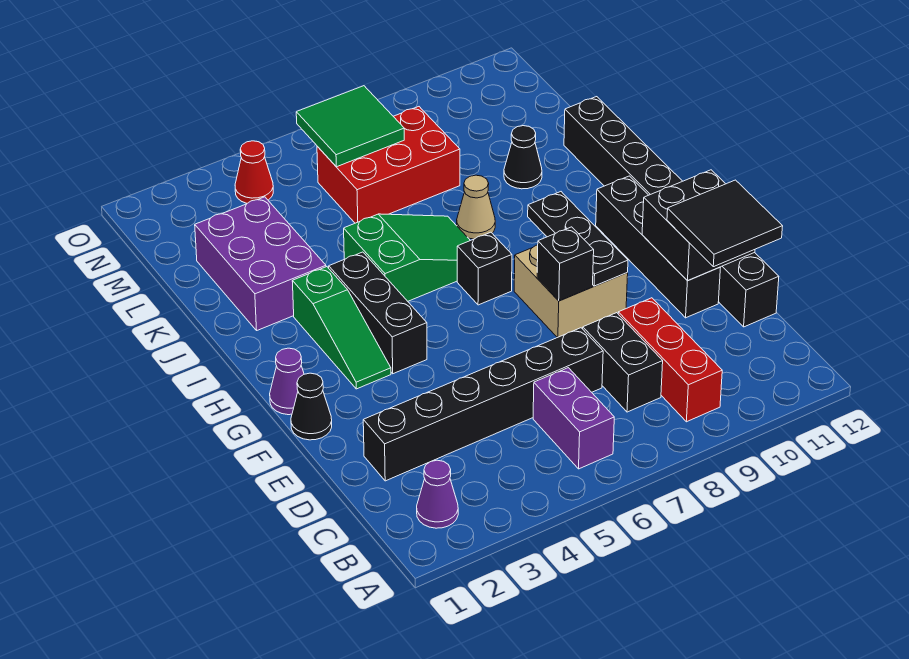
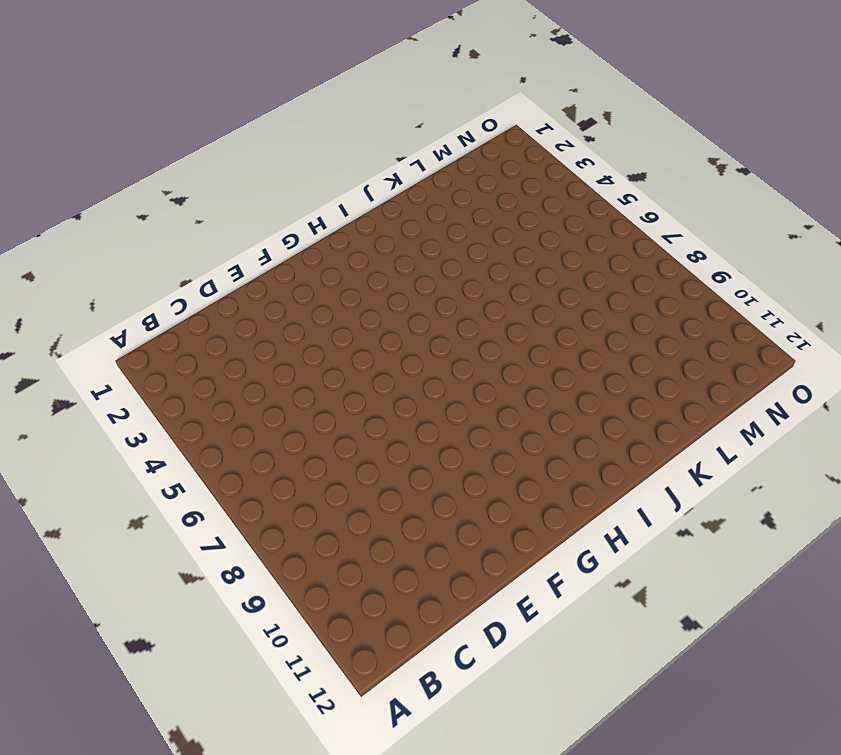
none -> purple cone B2 level 1
none -> purple brick B6:C6 level 1
none -> red brick B9:D9 level 1

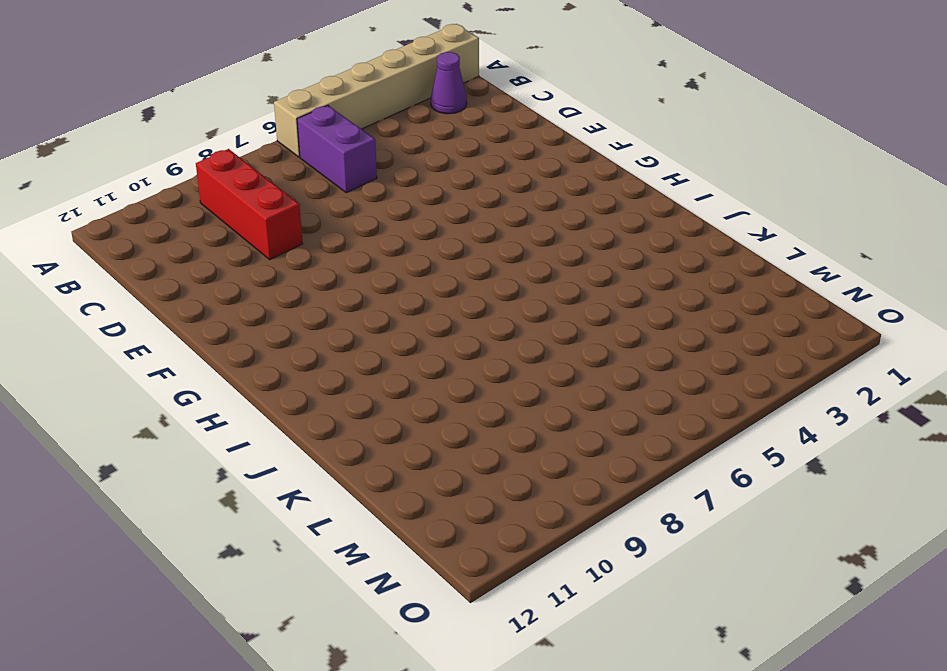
tan brick A1:A6 level 1 -> none
none -> black brick C8:D8 level 1
none -> black brick D2:D7 level 1
none -> black brick D12:K12 level 1

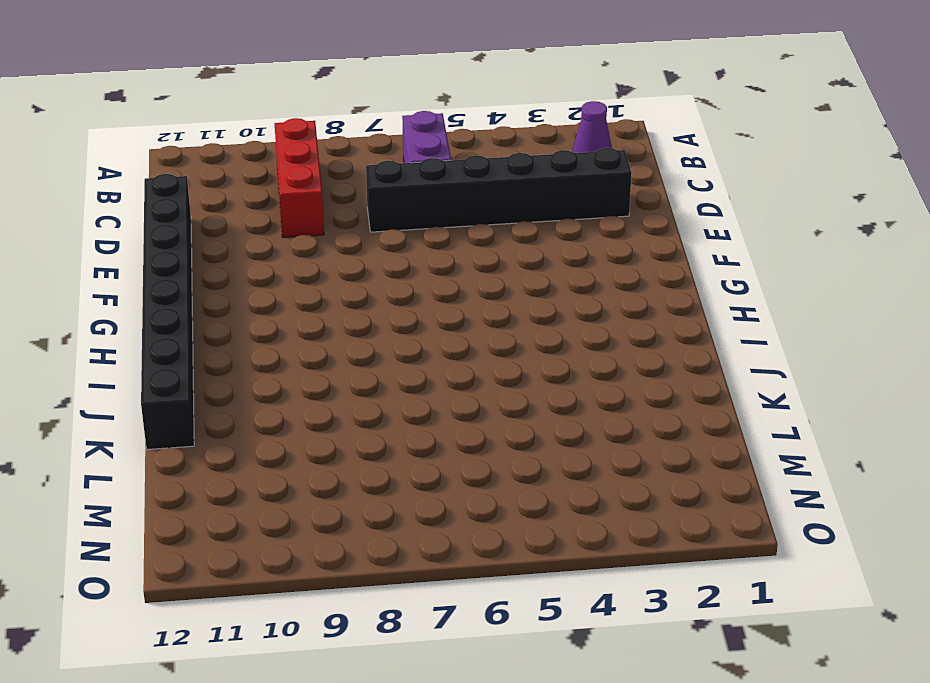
none -> black brick C8:D8 level 1
none -> black brick E11:H11 level 1
none -> black cone F1 level 1

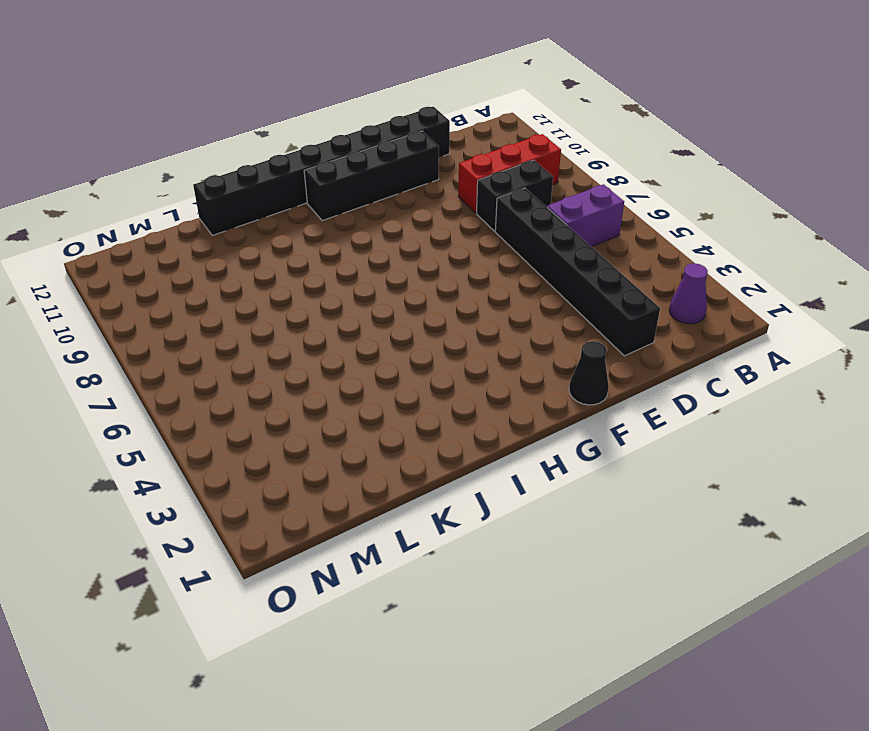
none -> tan brick F8:G9 level 1
none -> purple cone G1 level 1
none -> green slope G3:I3 level 1 top I

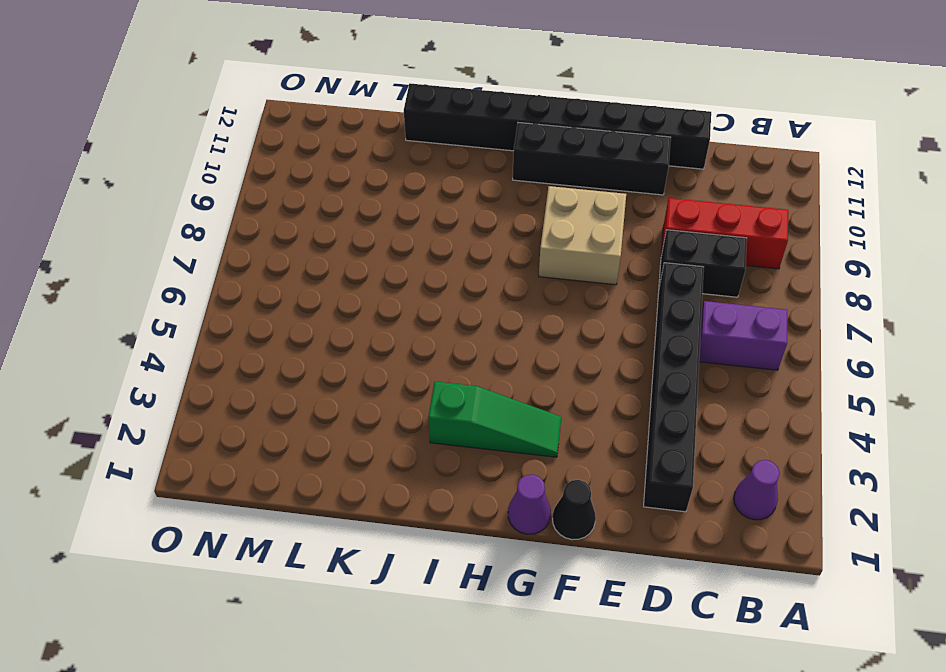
none -> black brick G4:I4 level 1
none -> black brick H7 level 1
none -> green slope I5:J7 level 1 top 5

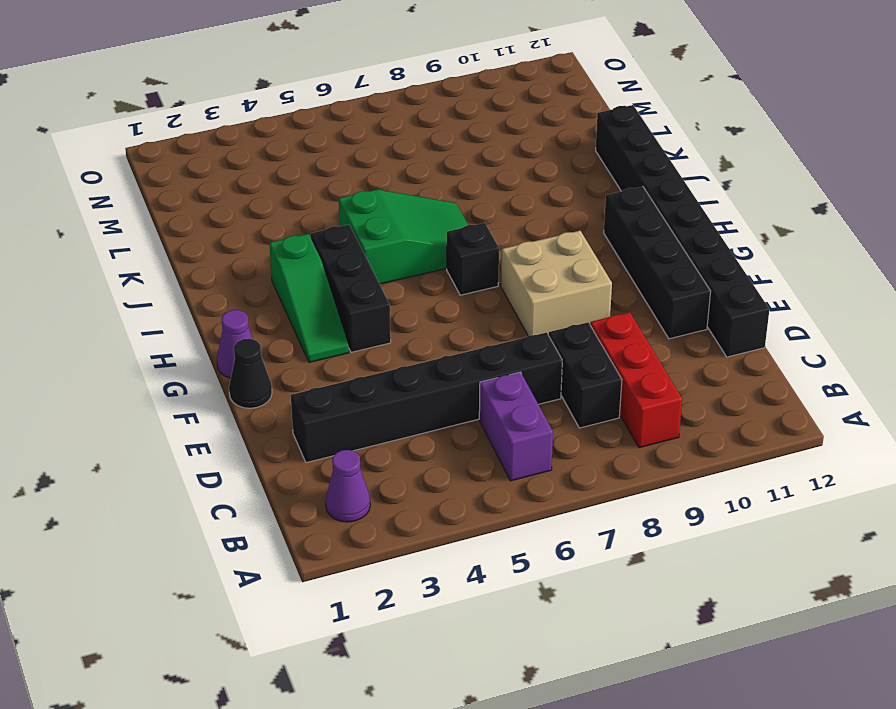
none -> purple brick J2:L3 level 1
none -> tan cone J8 level 1
none -> black cone K10 level 1

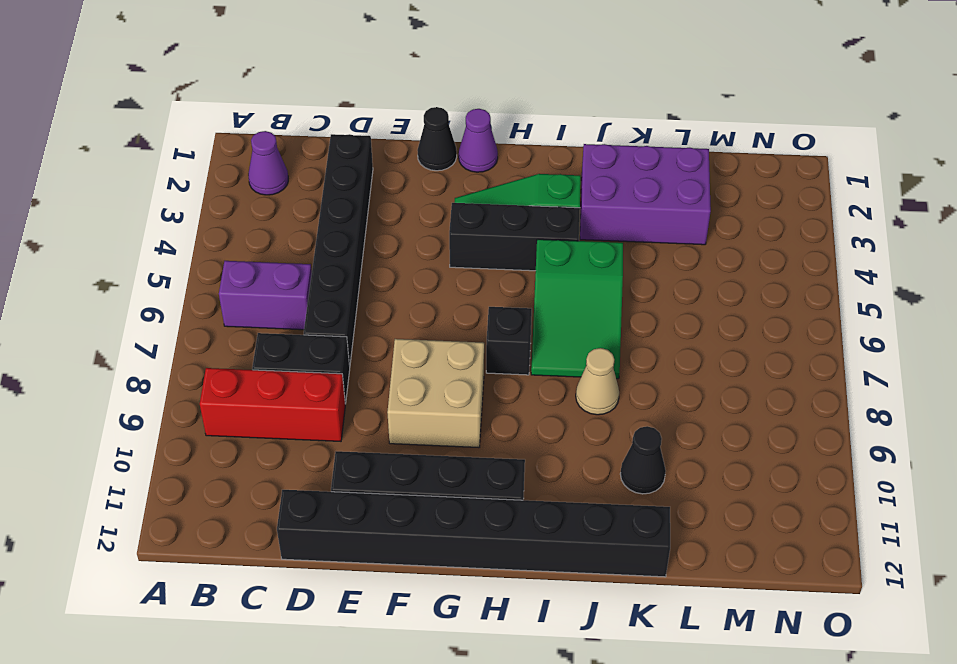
none -> red brick L6:M8 level 1
none -> red cone N4 level 1
none -> black brick E11:F12 level 2

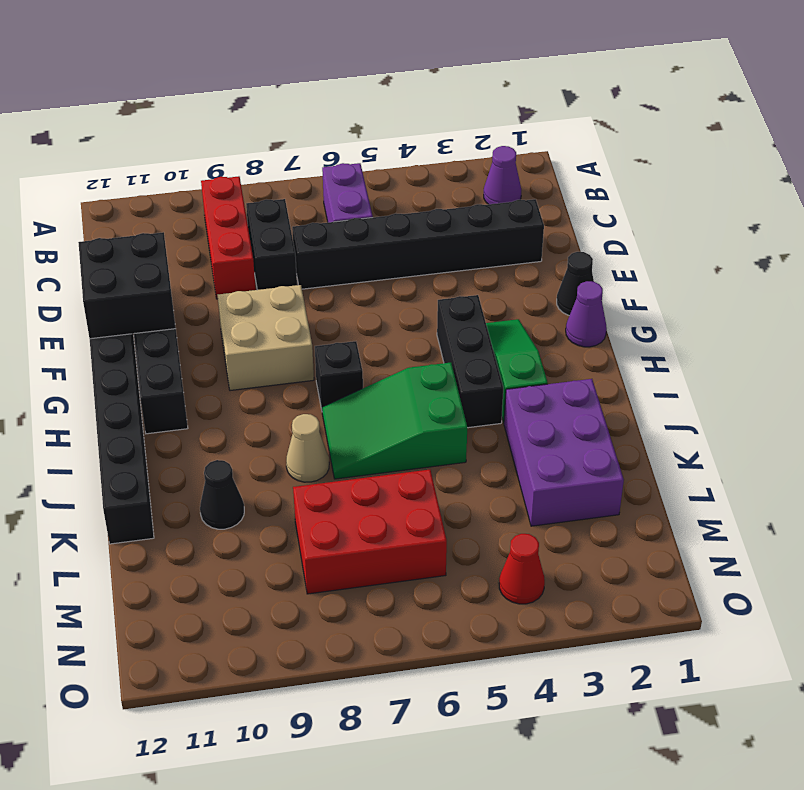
none -> black brick F8 level 2
none -> black plate F9:H9 level 2
none -> green tile M6:N7 level 2

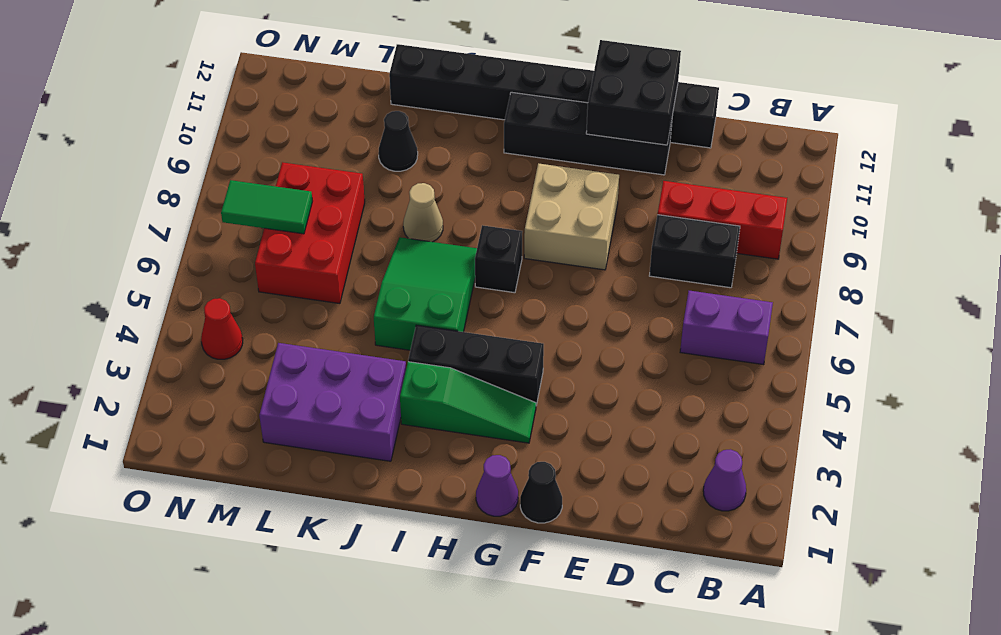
green tile M7:N7 level 2 -> green tile M6:N7 level 2
none -> black brick D2:D7 level 1
none -> black brick F8 level 2
none -> black plate F9:H9 level 2

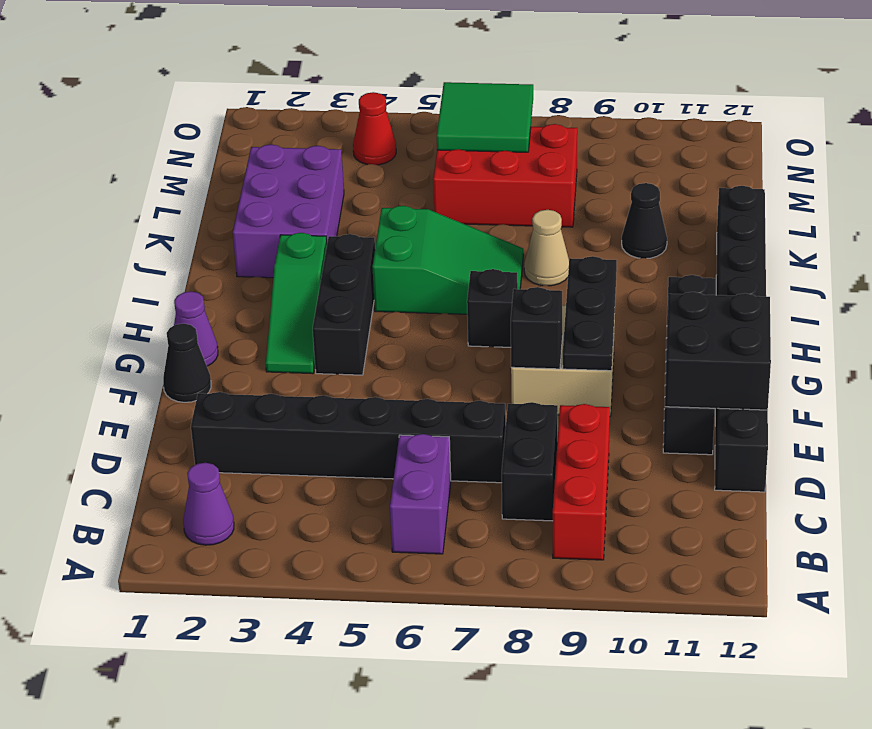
none -> black tile D11:E12 level 3

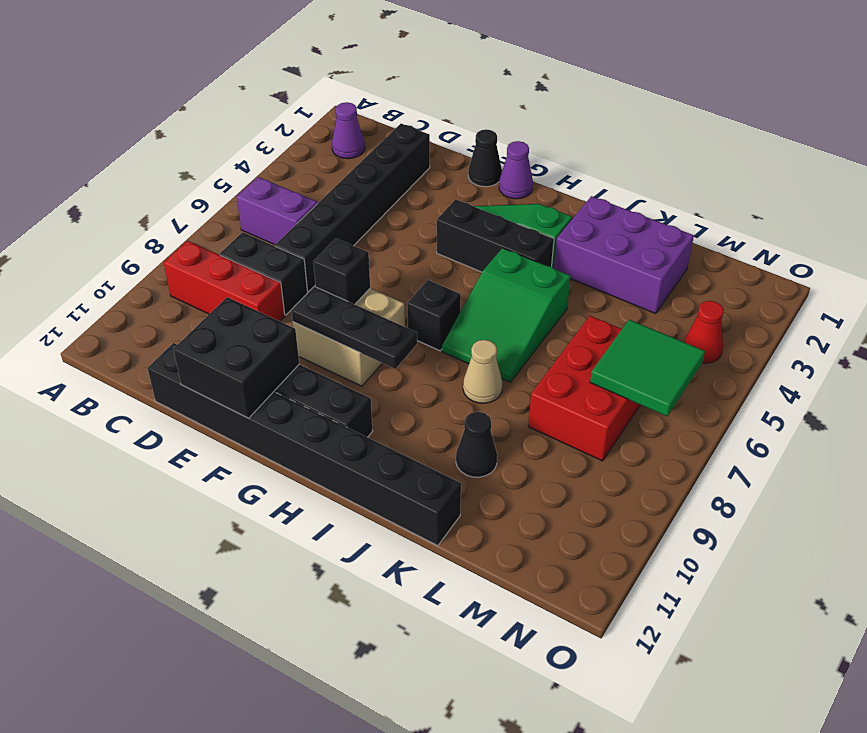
none -> black tile D11:E12 level 3

